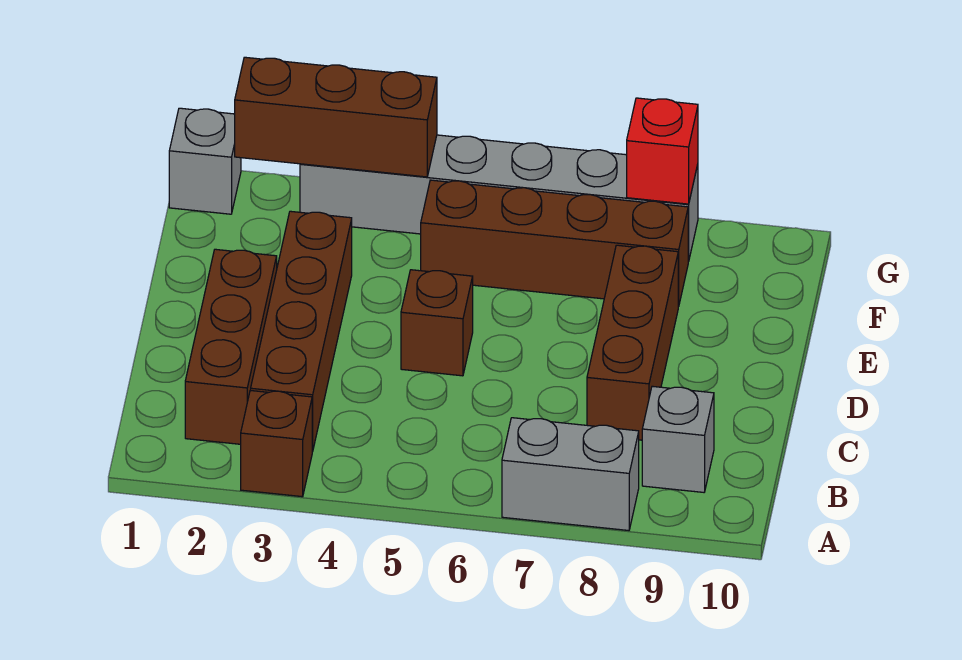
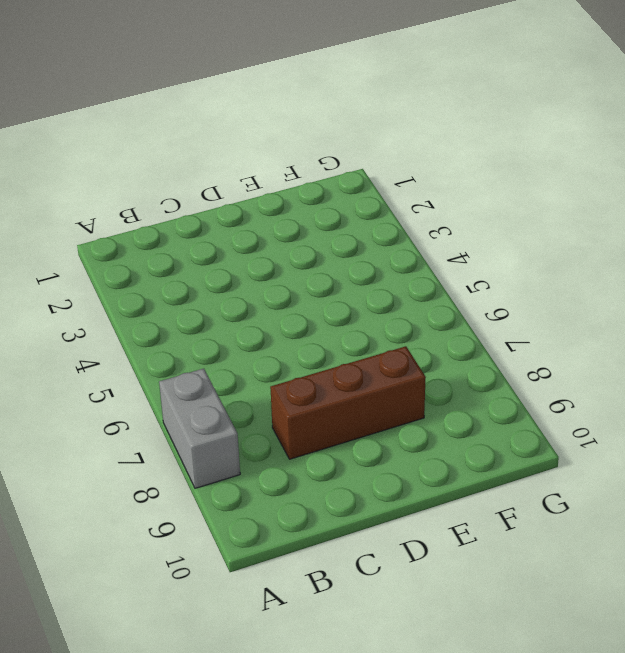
none -> brown brick A3 level 1
none -> brown brick B2:D2 level 1
none -> brown brick B3:E3 level 1

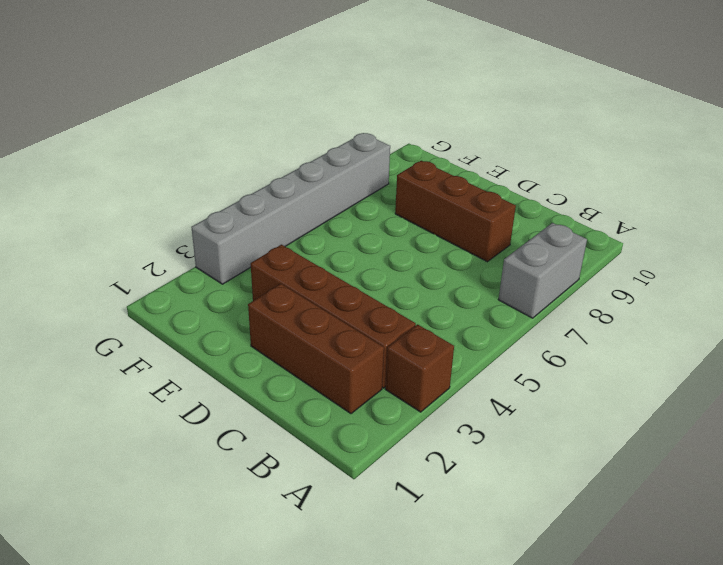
none -> grey brick B9 level 1
none -> brown brick D5 level 1
none -> brown brick F5:F8 level 1

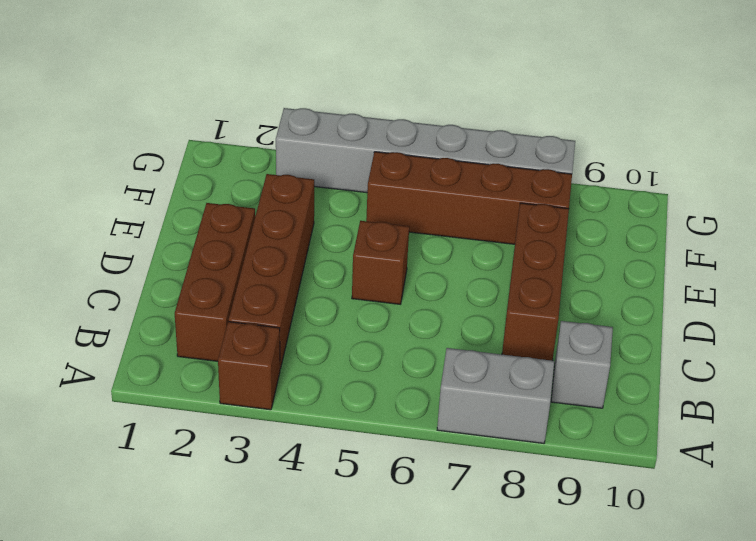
none -> grey brick G1 level 1
none -> brown brick G2:G4 level 2
none -> red brick G8 level 2

